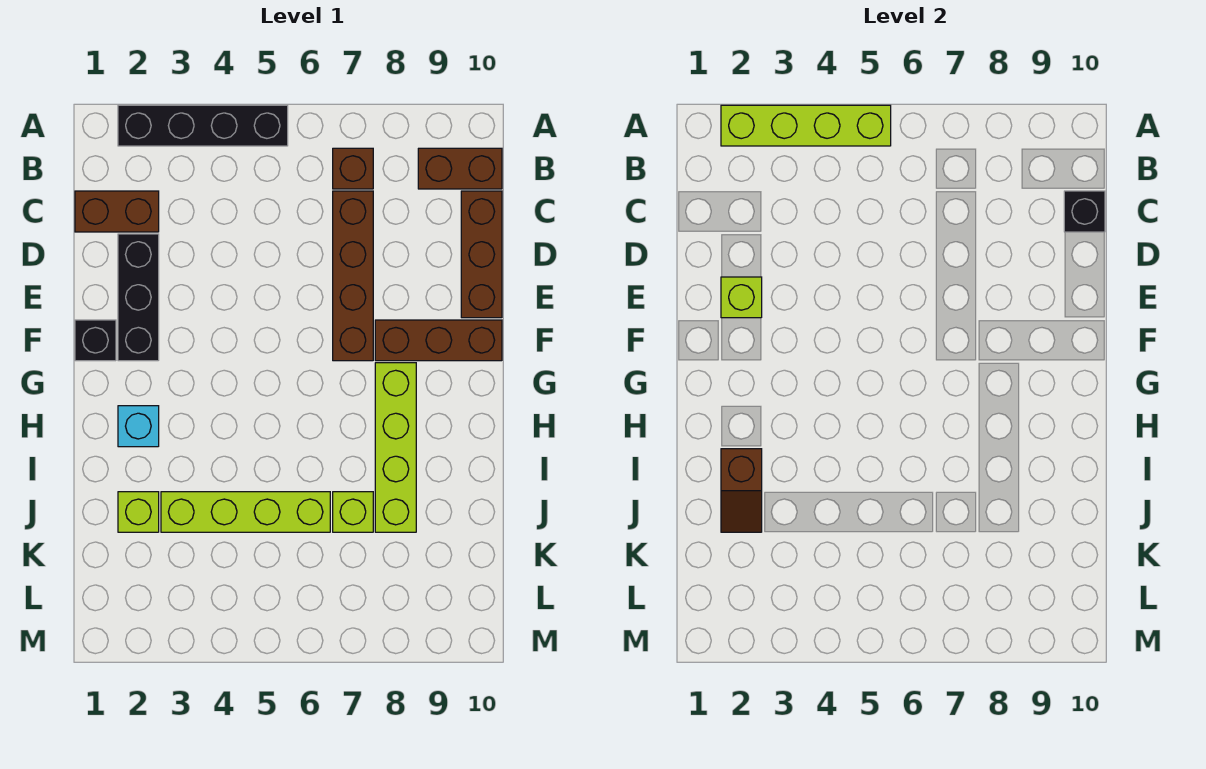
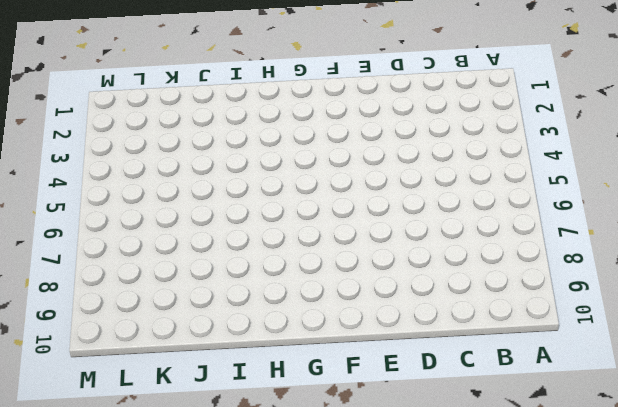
none -> black brick A2:A5 level 1
none -> brown brick B7 level 1
none -> brown brick B9:B10 level 1

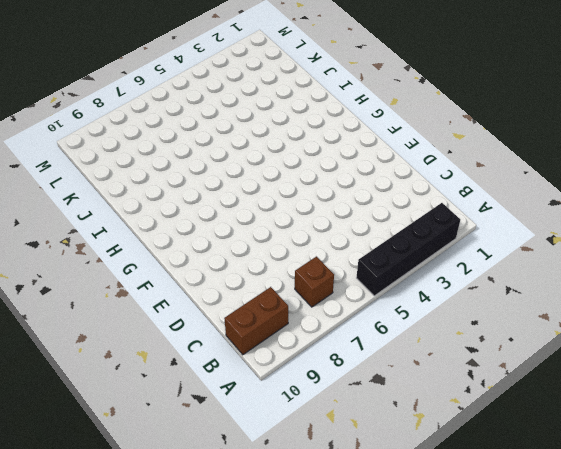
none -> brown brick C1:C2 level 1
none -> brown brick C7:F7 level 1
none -> brown brick C10:E10 level 1

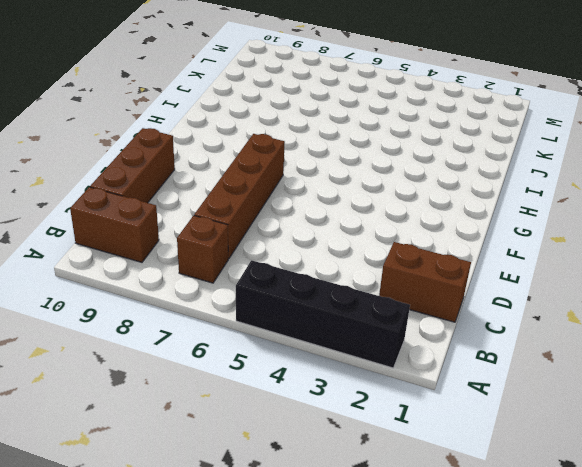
none -> black brick D2:F2 level 1
none -> black brick F1 level 1
none -> brown brick F8:F10 level 1

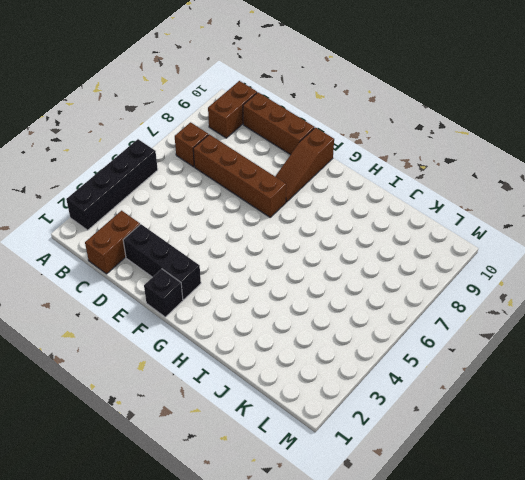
brown slope F8:F10 level 1 top 10 -> brown brick F8:F10 level 1
none -> lime brick G8:J8 level 1
none -> cyan brick H2 level 1
none -> lime brick J2 level 1

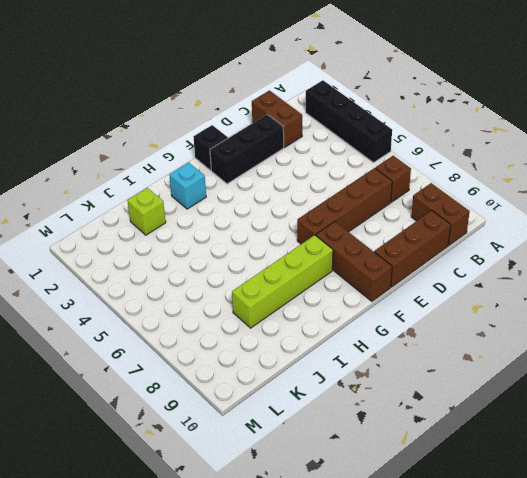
none -> lime brick J3:J6 level 1
none -> lime brick J7 level 1
none -> lime brick A2:A5 level 2

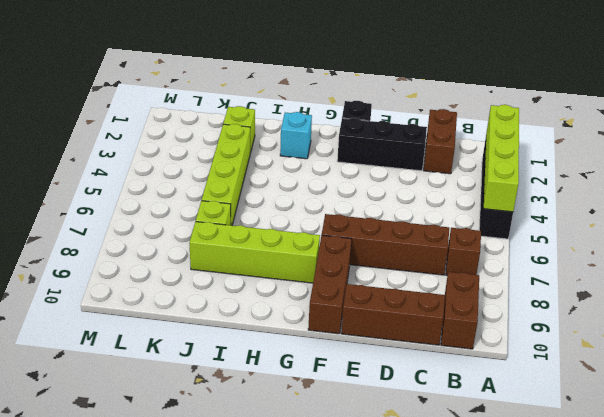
none -> black brick C10 level 2
none -> lime brick E2 level 2
none -> brown slope I2:J2 level 2 top I

